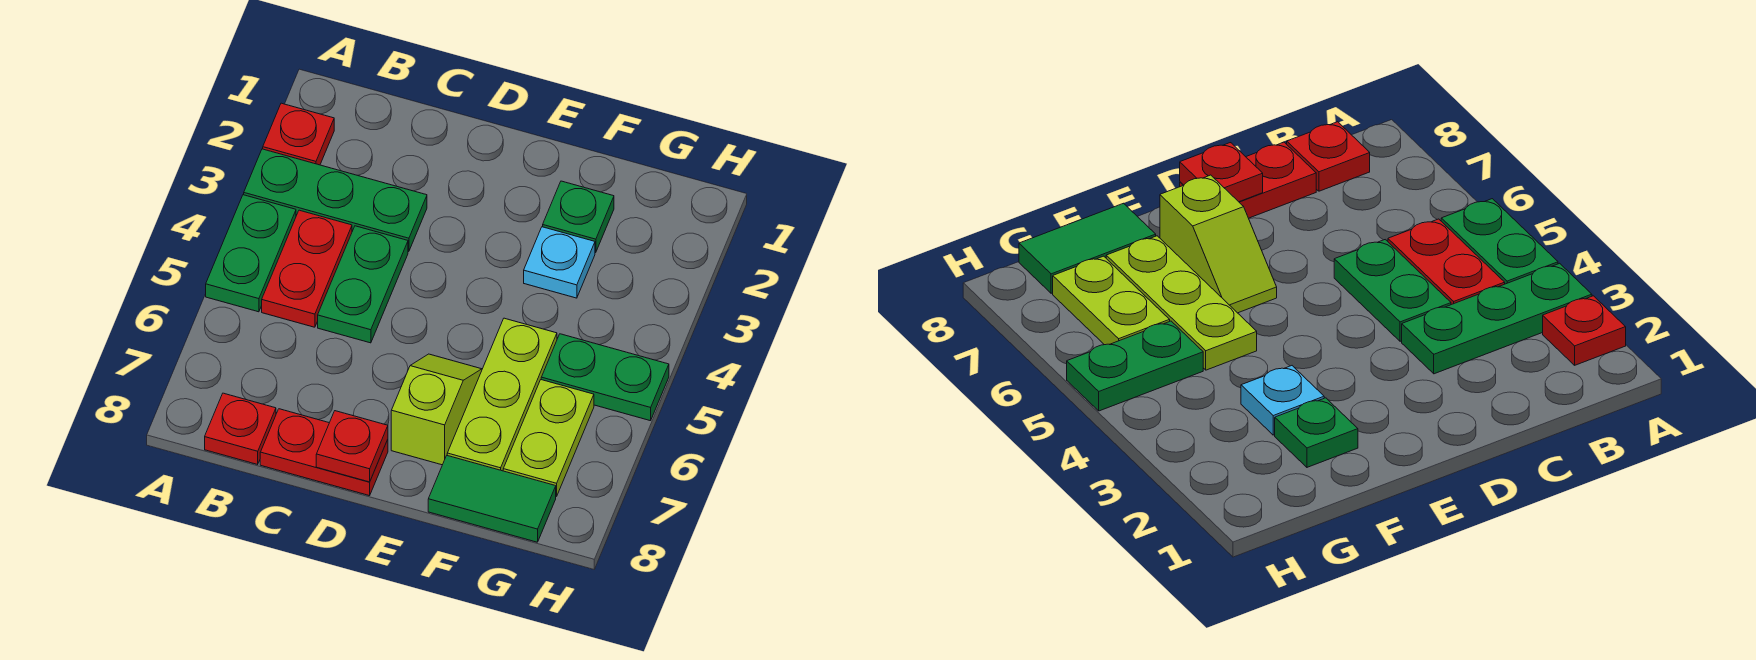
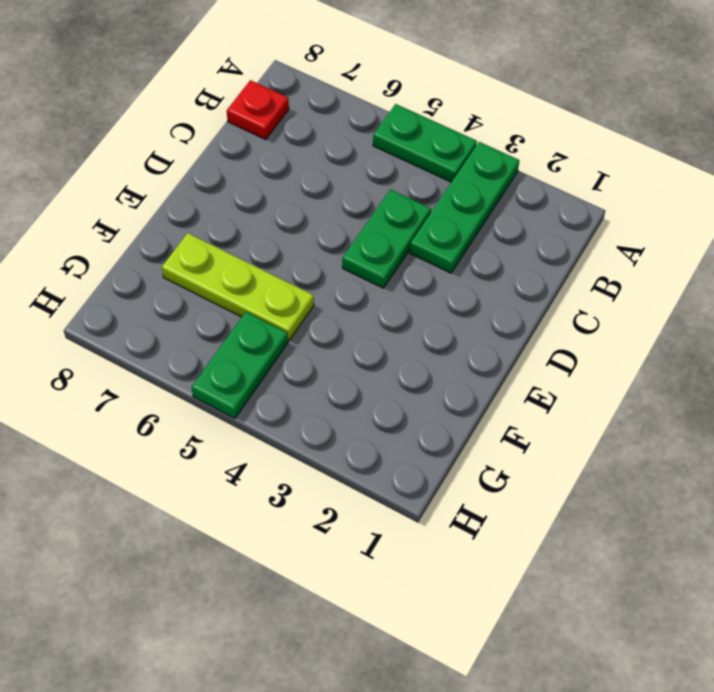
green plate C4:D4 level 1 -> green plate C4:C5 level 1
none -> red plate A2 level 1
none -> red plate B4:B5 level 1
none -> red plate C8:D8 level 1

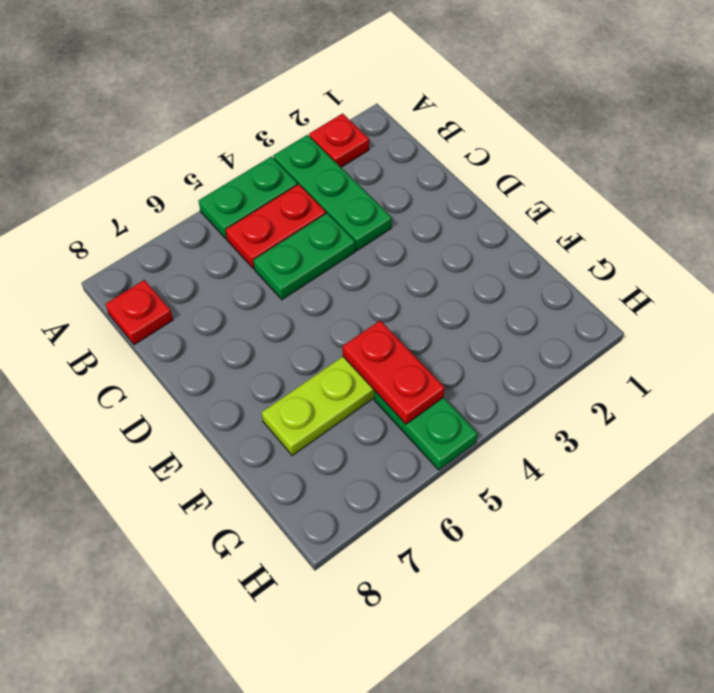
red plate F5:G5 level 2 -> red plate C8:D8 level 1
none -> lime slope E6:E7 level 1 top 7
none -> green plate F2 level 1
none -> cyan plate F3 level 1

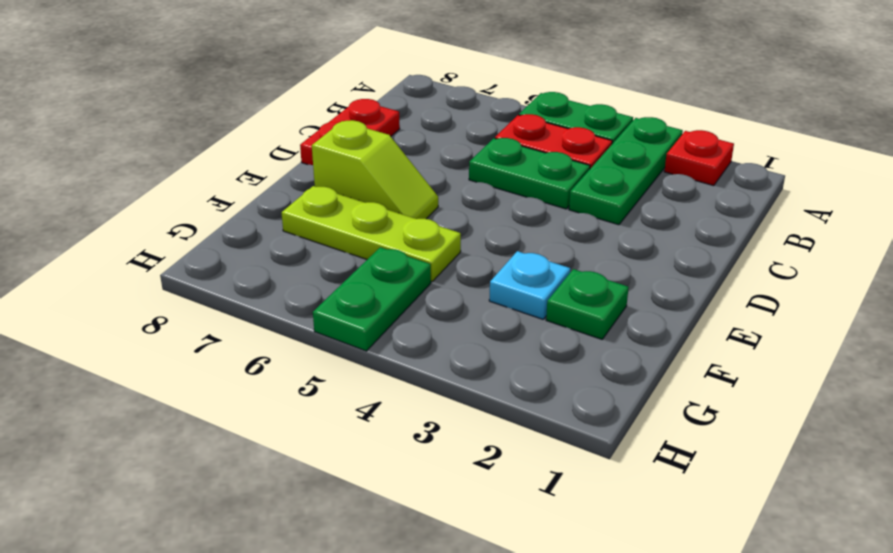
none -> red plate B8 level 1
none -> green tile F8:G8 level 1
none -> lime plate G6:G7 level 1

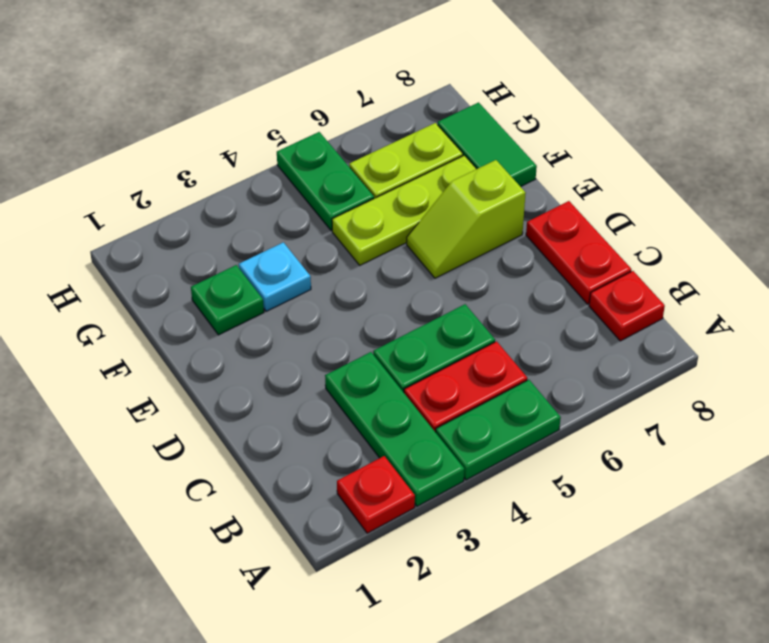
none -> red plate D8 level 2

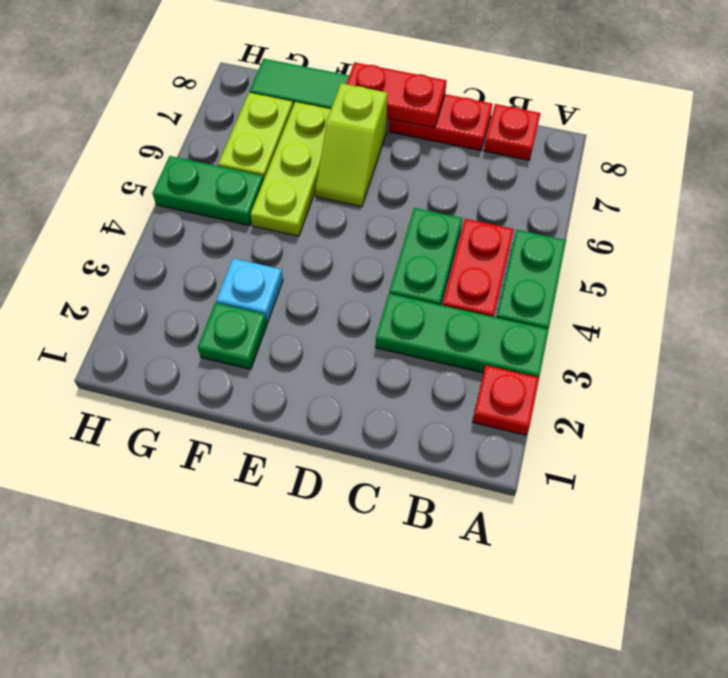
red plate D8:E8 level 2 -> red plate D8 level 2

